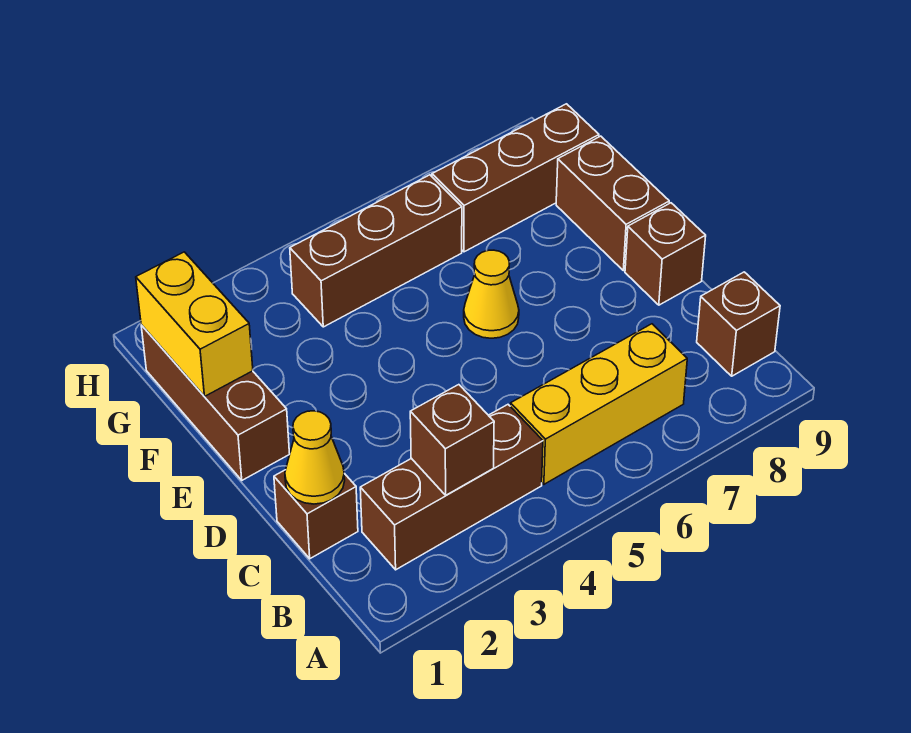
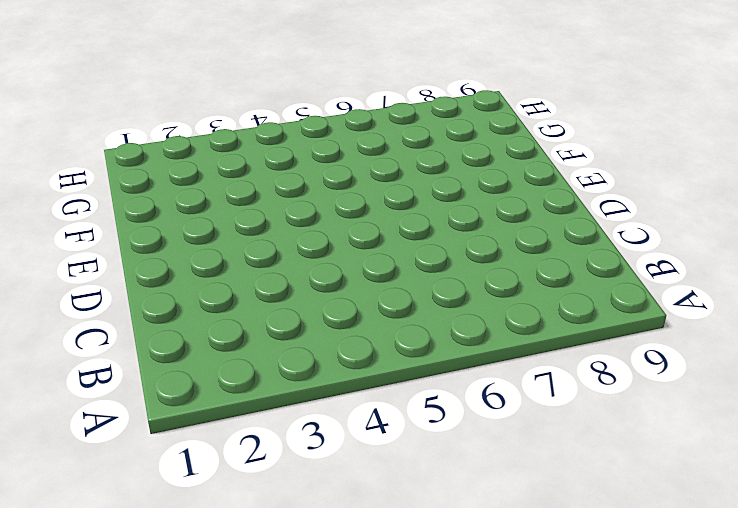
none -> brown brick B2:B4 level 1
none -> yellow brick B5:B7 level 1
none -> brown brick B9 level 1

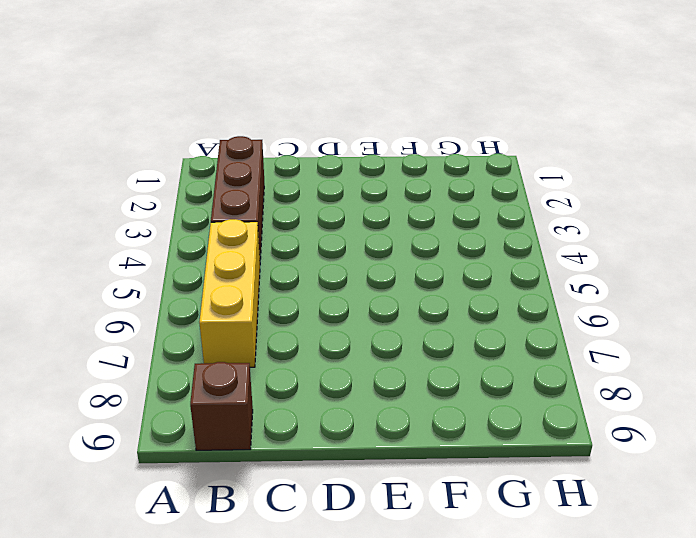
none -> brown brick C1 level 1
none -> brown brick D9 level 1
none -> brown brick E1:G1 level 1

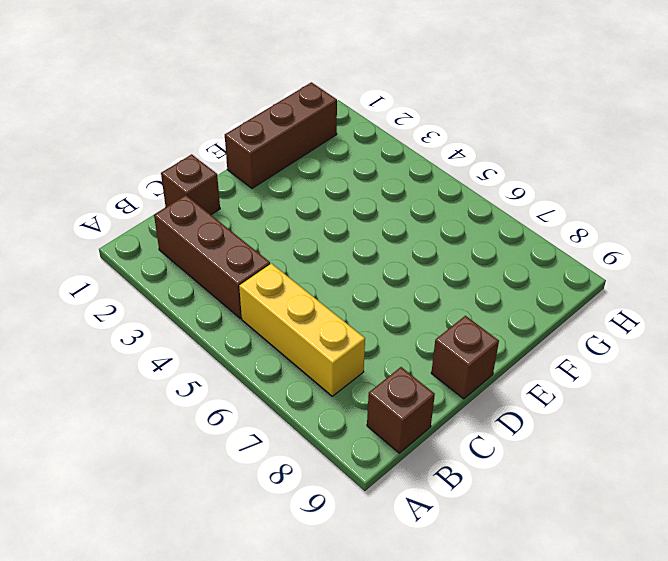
none -> yellow cone E6 level 1
none -> brown brick E9:F9 level 1
none -> brown brick G4:G6 level 1

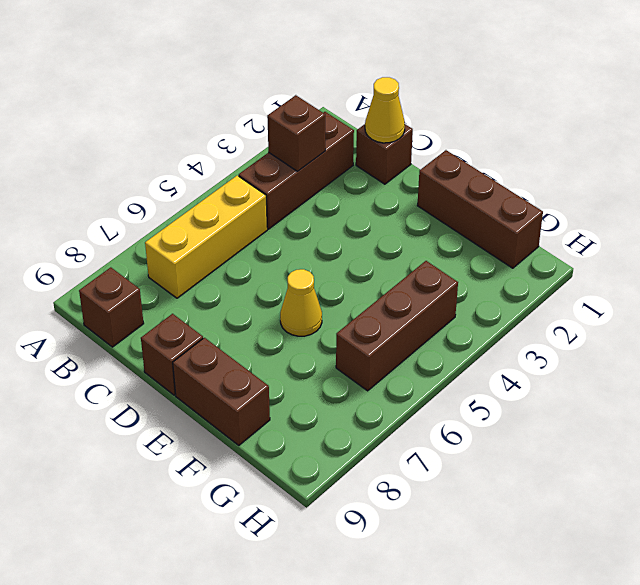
none -> brown brick G7:G9 level 1
none -> yellow brick F1:G1 level 2

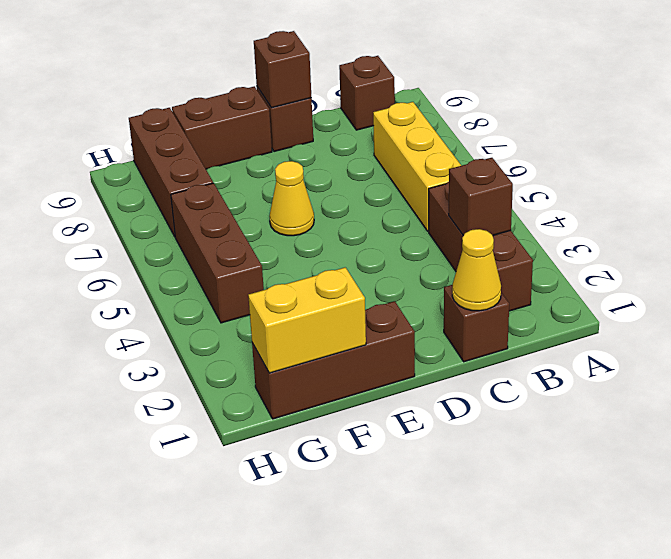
brown brick D9 level 2 -> none

